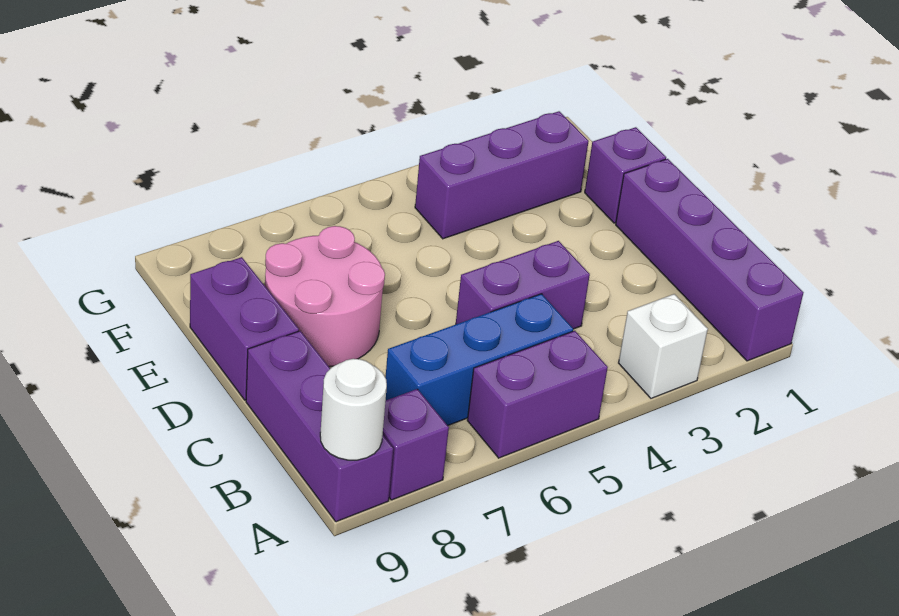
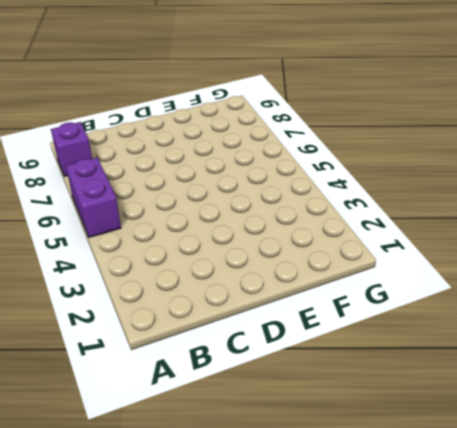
none -> purple brick A1:D1 level 1
none -> white brick A3 level 1
none -> purple brick A9:C9 level 1

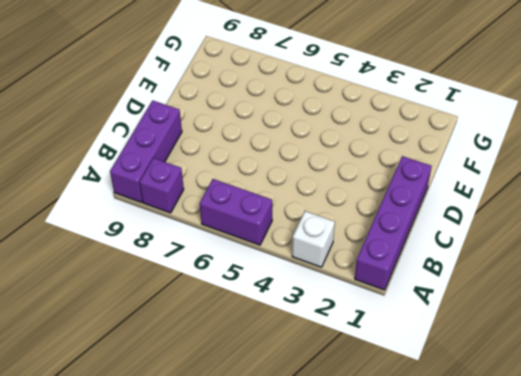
none -> blue brick B5:B7 level 1
none -> purple brick C4:C5 level 1
none -> pink round brick D7:E8 level 1

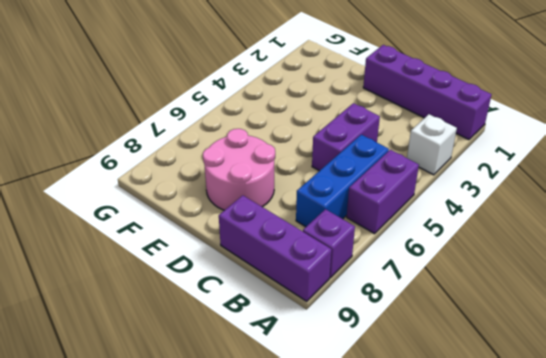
none -> purple brick D9:E9 level 1
none -> purple brick E1 level 1
none -> purple brick F2:F4 level 1

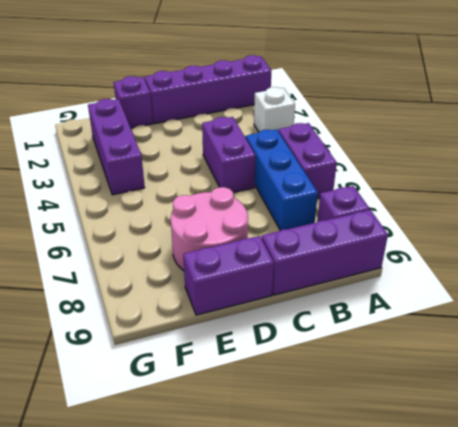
none -> white round brick A9 level 2

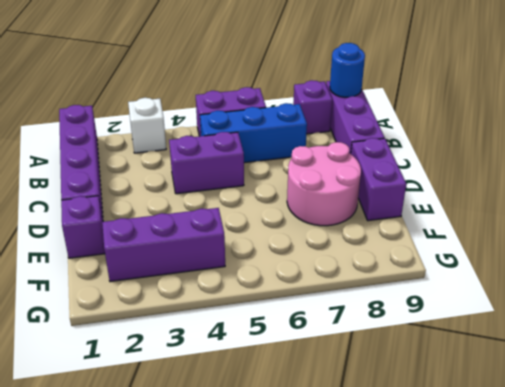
blue round brick A9 level 2 -> white round brick A9 level 2

